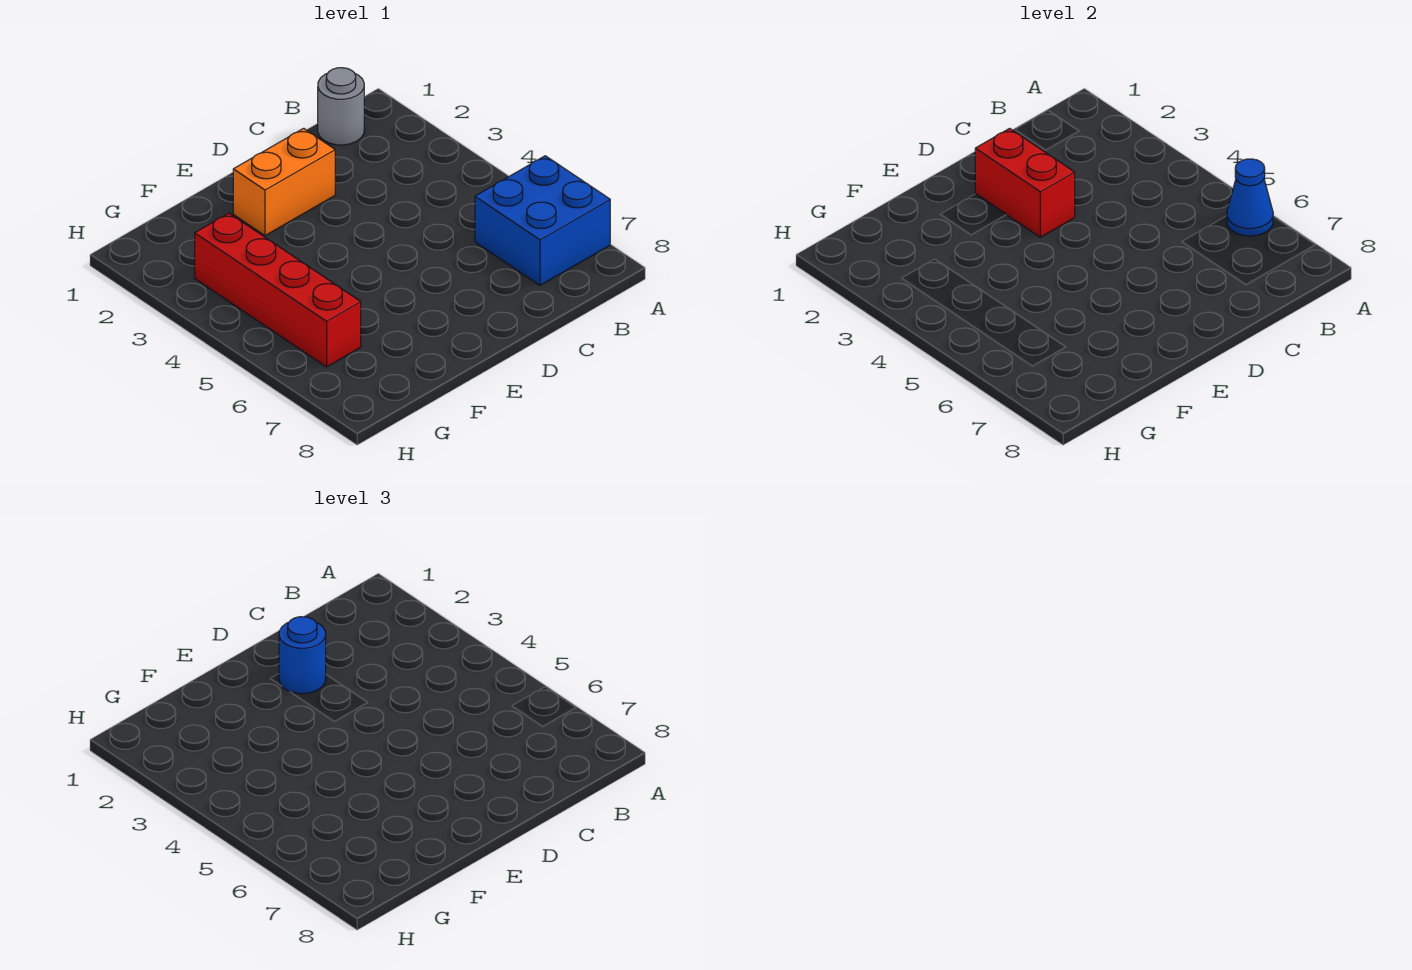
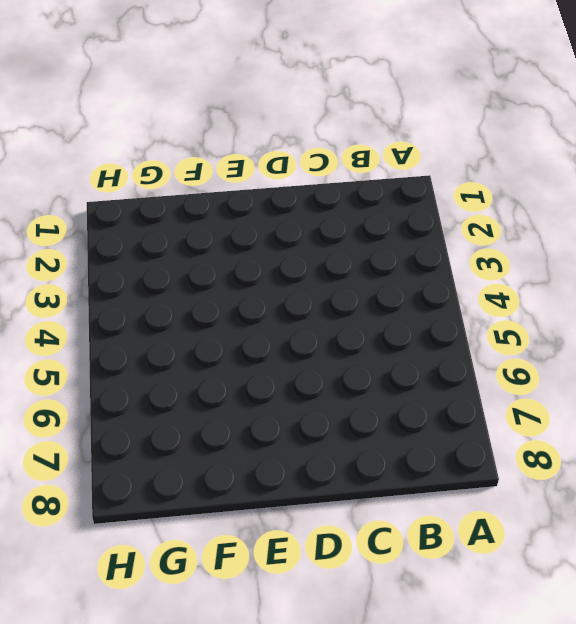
none -> blue brick A6:B7 level 1
none -> grey round brick B1 level 1

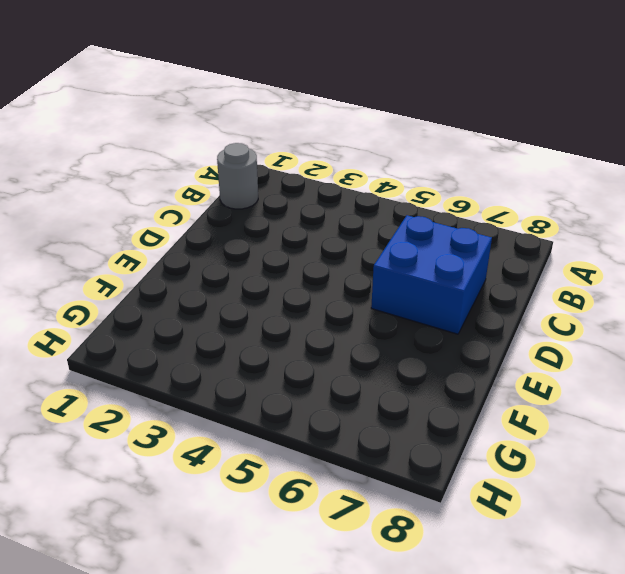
blue brick C6:D7 level 1 -> blue brick A6:B7 level 1
none -> orange brick D2:E2 level 1
none -> red brick G3:G6 level 1

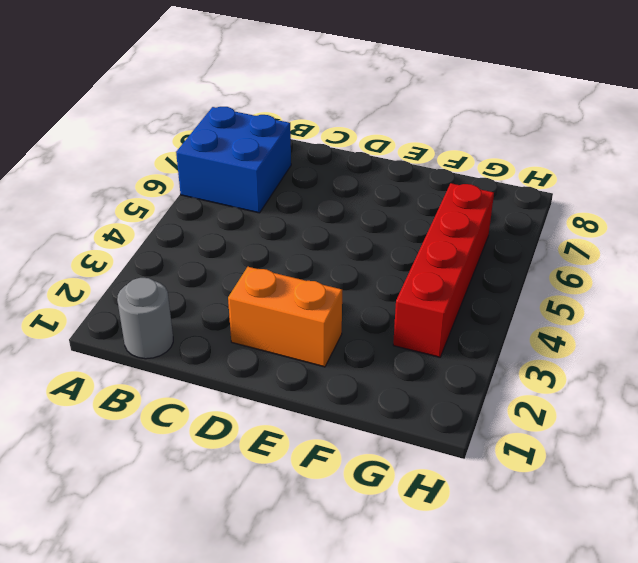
none -> blue cone A6 level 2
none -> red brick D2:D3 level 2

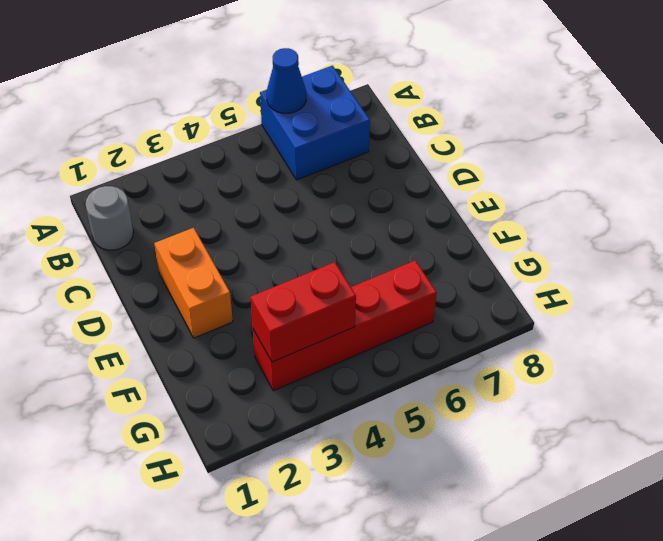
red brick G3:G4 level 2 -> red brick D2:D3 level 2
none -> blue round brick D2 level 3

